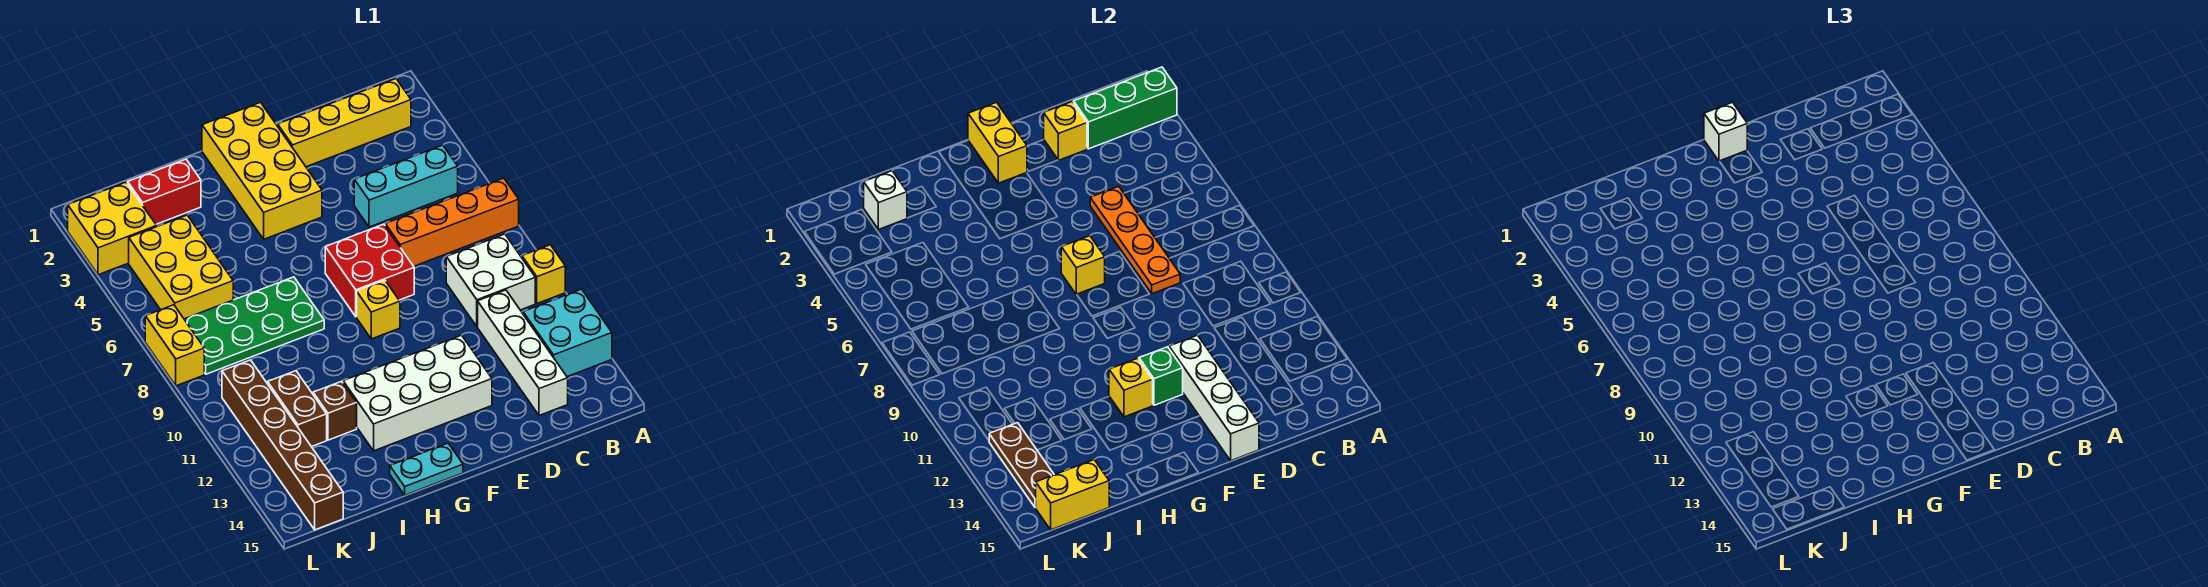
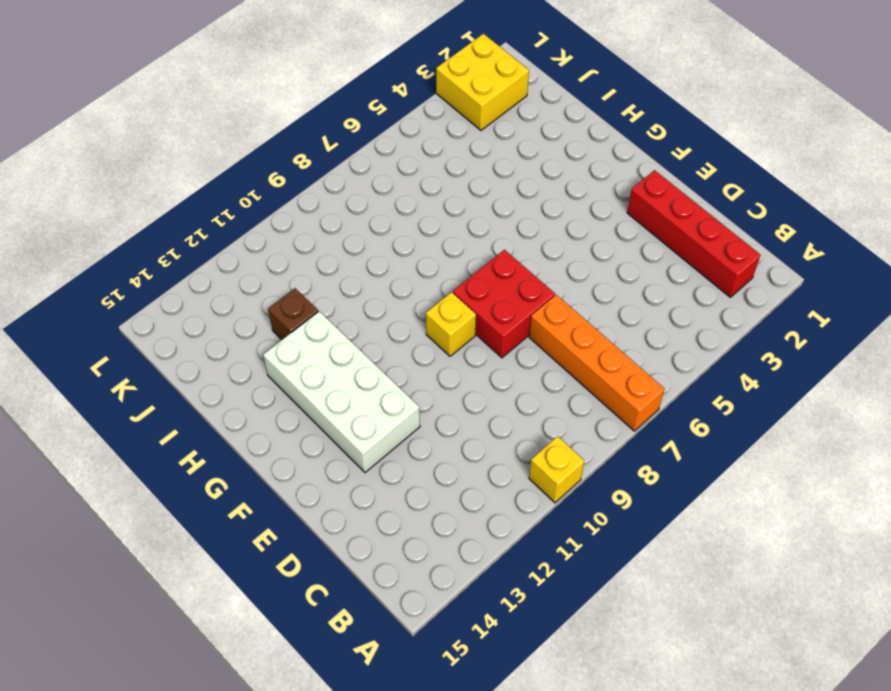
red brick B2:E2 level 1 -> yellow brick B2:E2 level 1
none -> cyan brick A12:B13 level 1
none -> cyan brick B5:D5 level 1
none -> white brick B9:C10 level 1
none -> white brick C11:C14 level 1

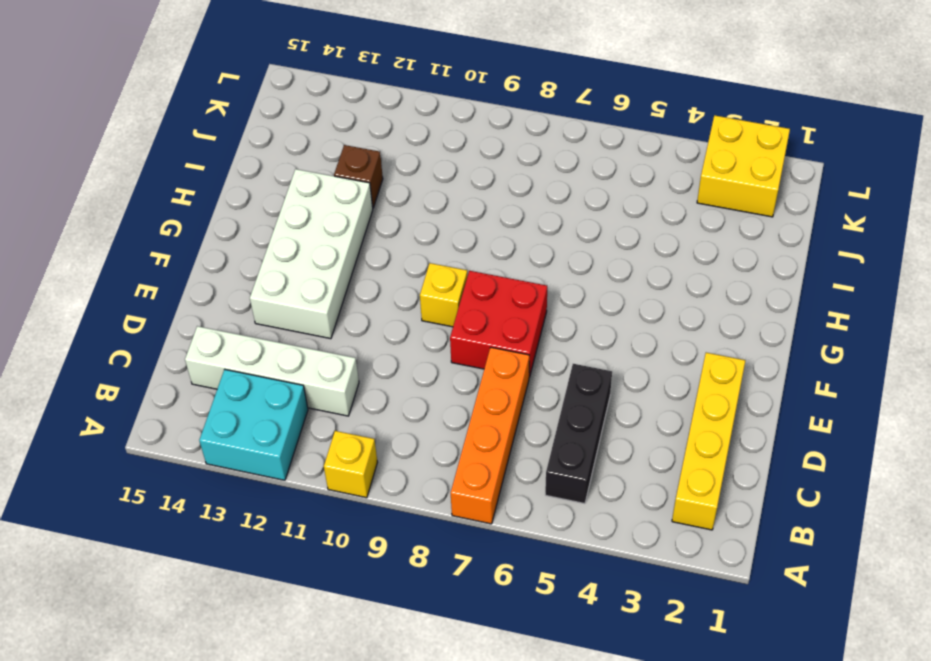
black brick B5:D5 level 1 -> cyan brick B5:D5 level 1
none -> white brick B9:C10 level 1
none -> yellow brick F1:G4 level 1
none -> cyan plate G15:H15 level 1
none -> green plate H7:K8 level 1

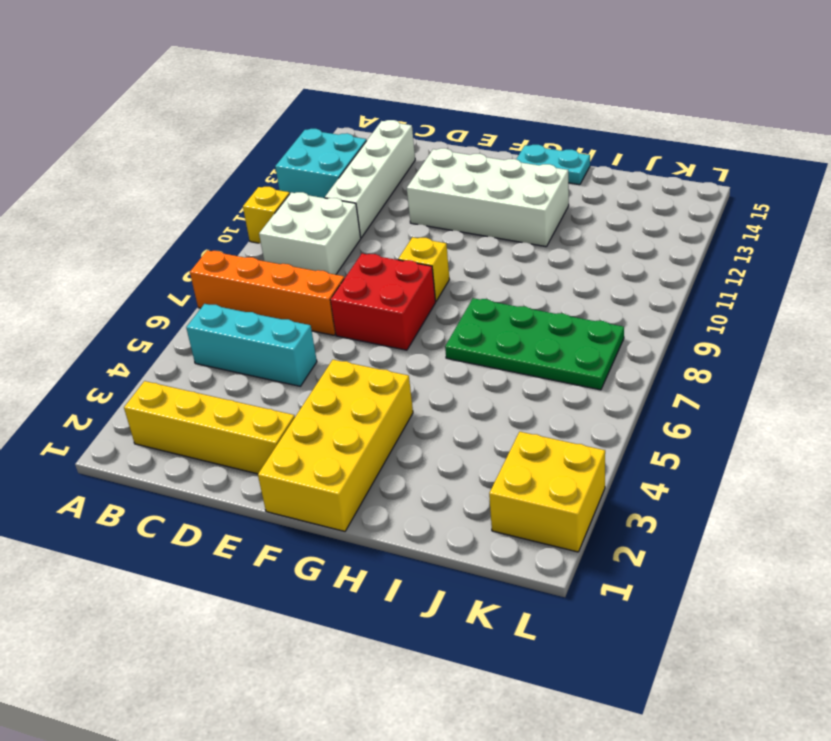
none -> red brick I2:J2 level 1
none -> brown brick I12 level 1
none -> yellow brick J4:K6 level 1
none -> brown brick J11:J12 level 1

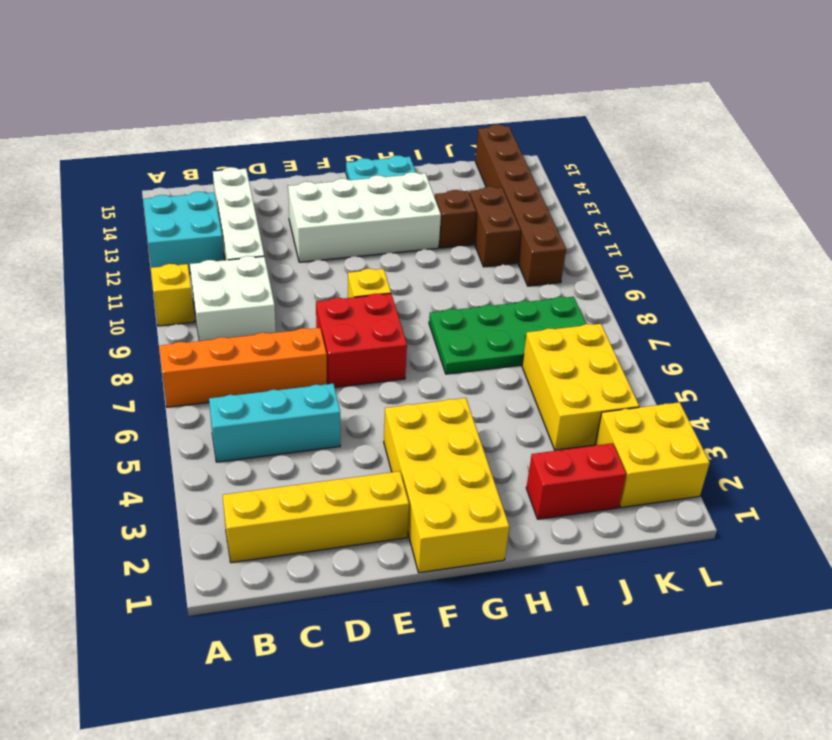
none -> yellow brick L7:L8 level 1
none -> green brick A2:C2 level 2
none -> yellow brick D2 level 2
none -> orange plate D5:D8 level 2

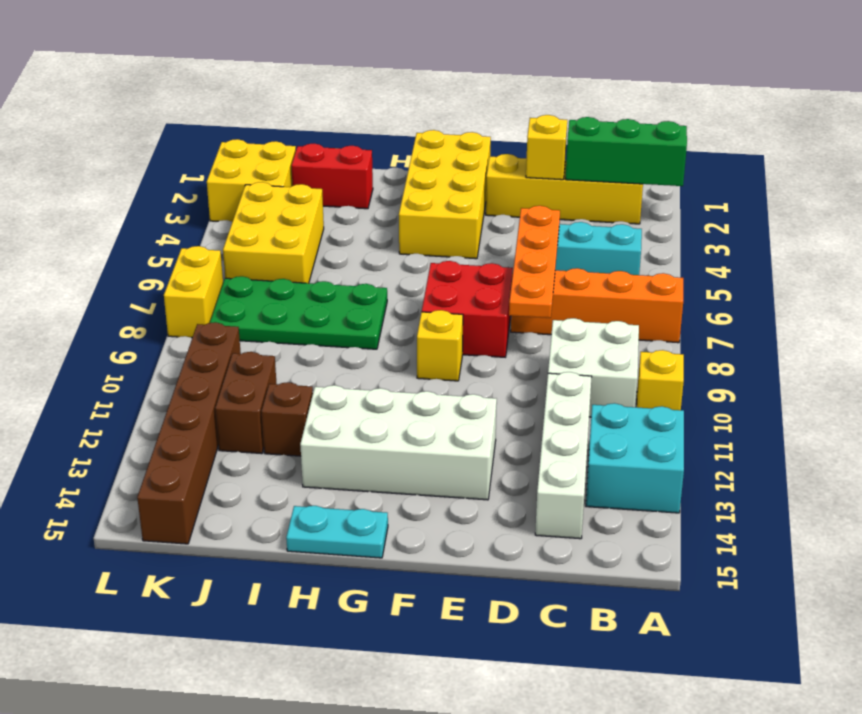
none -> white brick E12:E15 level 2
none -> yellow brick F1:F2 level 2
none -> yellow brick F7 level 2
none -> green brick F12 level 2

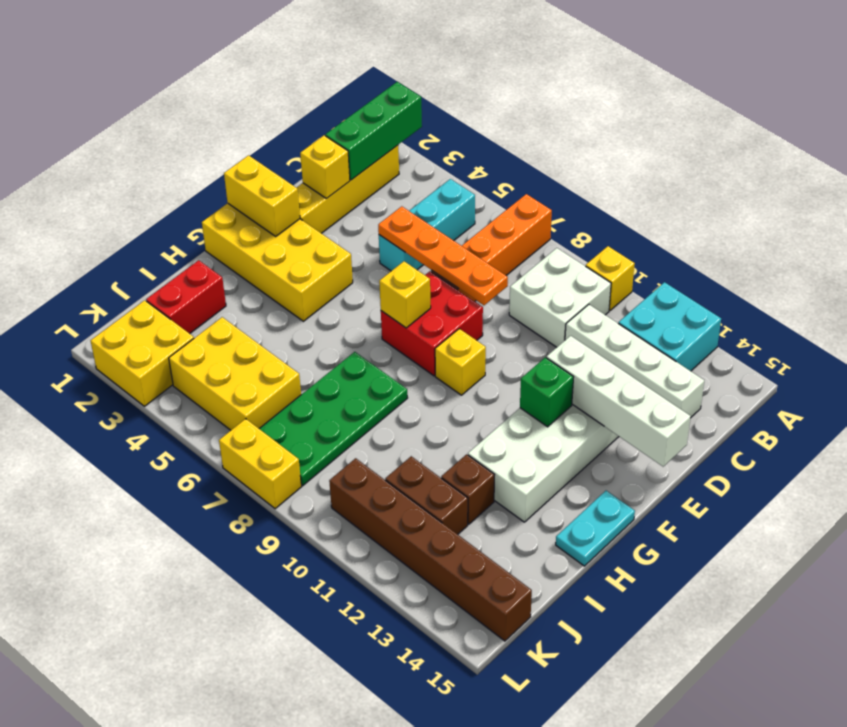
none -> yellow brick G12 level 2
none -> white brick J2 level 2
none -> yellow brick J15:K15 level 2
none -> brown plate K12:K14 level 2

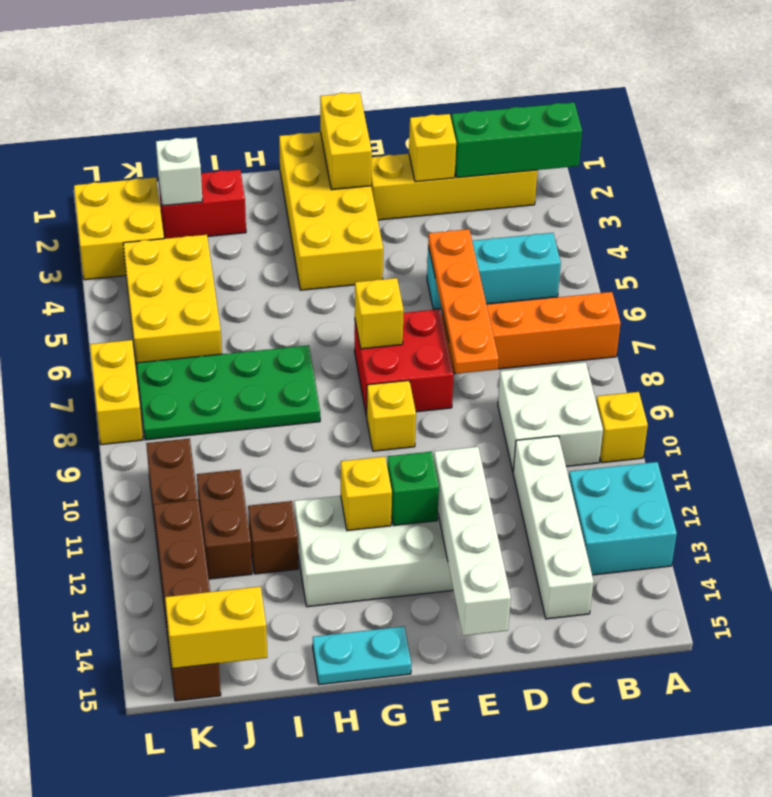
none -> white brick F1 level 3

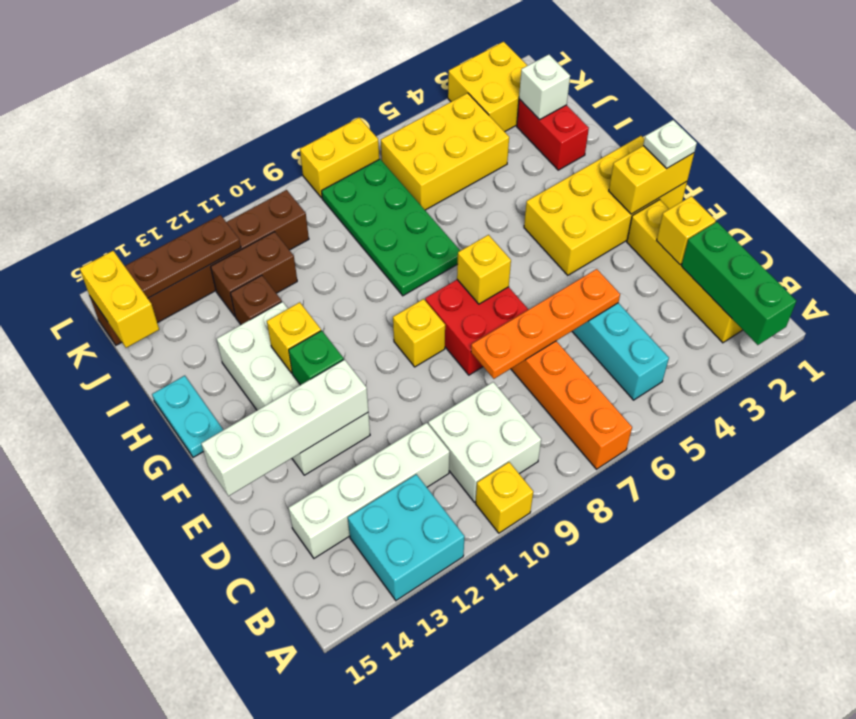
white plate F1 level 3 -> white brick F1 level 3

